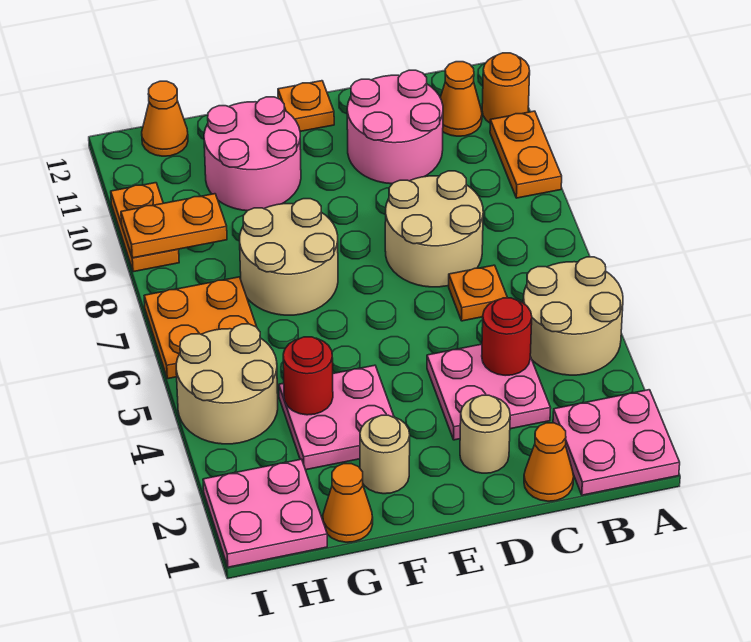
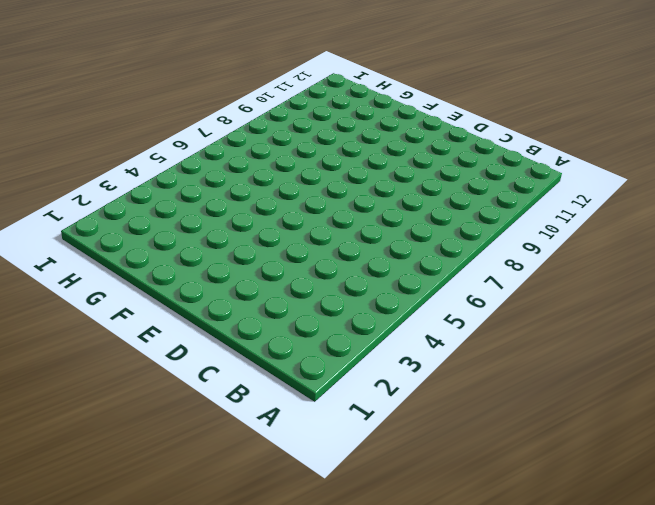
none -> pink plate A1:B2 level 1
none -> tan round brick A4:B5 level 1
none -> orange plate A9:A10 level 1

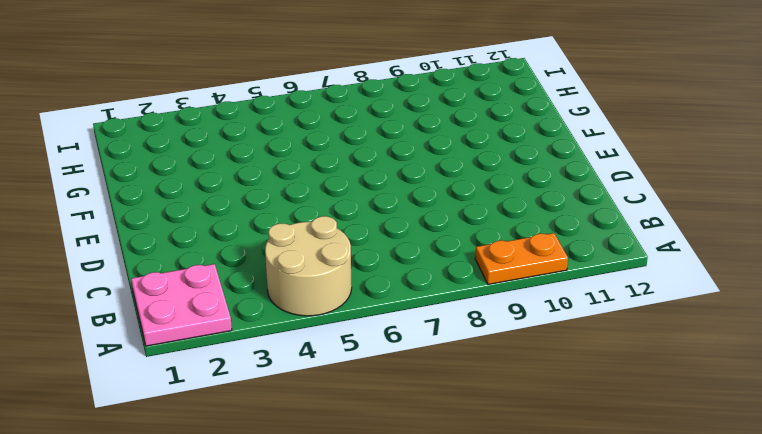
none -> orange round brick A11 level 1
none -> orange cone B11 level 1
none -> orange cone C1 level 1

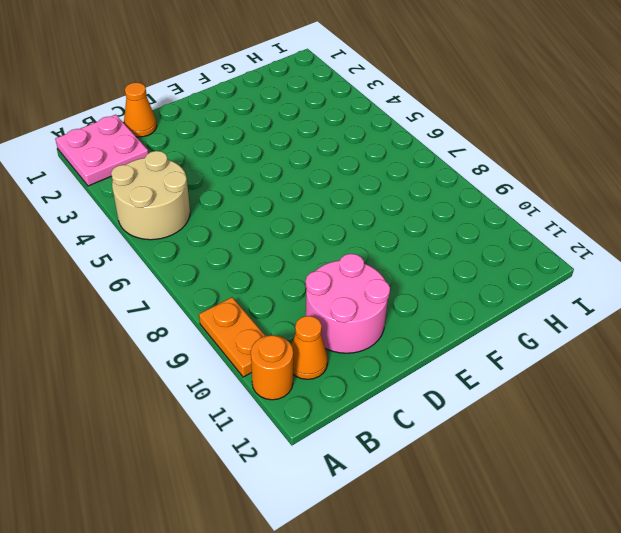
none -> pink plate C3:D4 level 1
none -> orange plate C6 level 1
none -> tan round brick C7:D8 level 1

